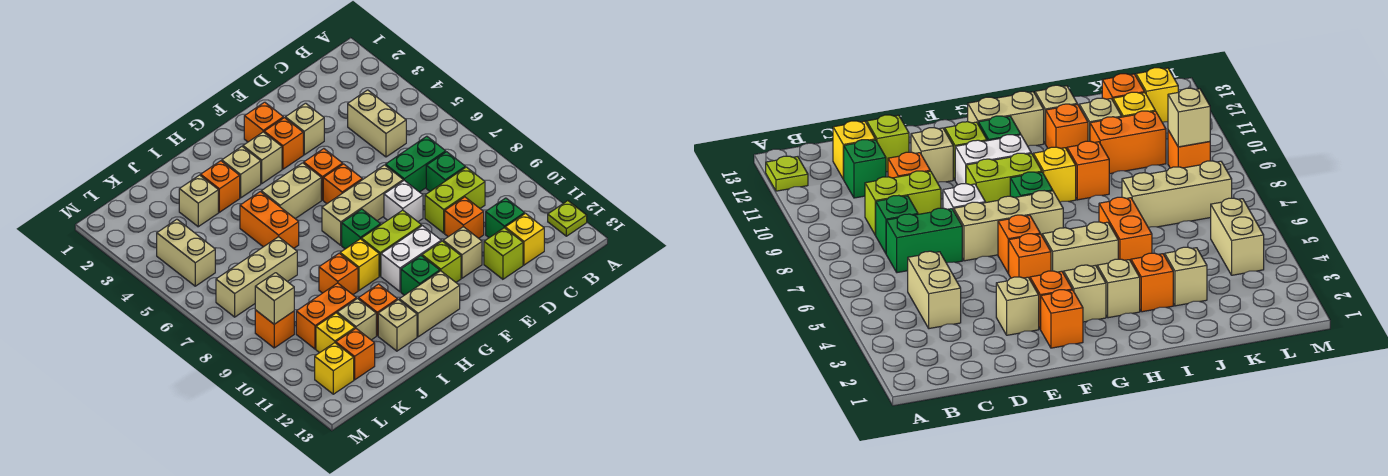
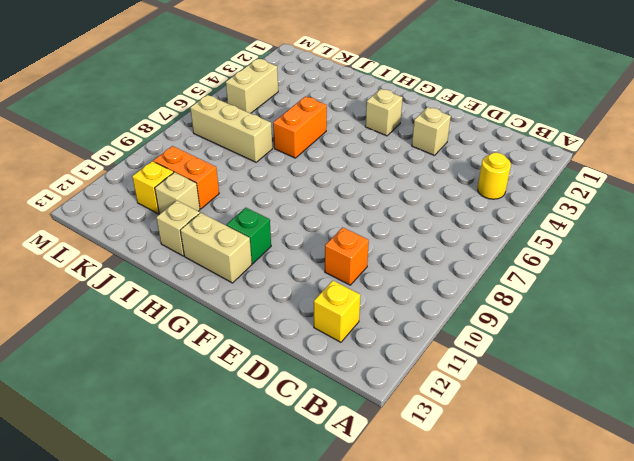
yellow round brick B4 level 1 -> none
none -> lime plate A12 level 1
none -> tan brick C4:C5 level 1
none -> green brick C7:D7 level 1
none -> green brick C8 level 1

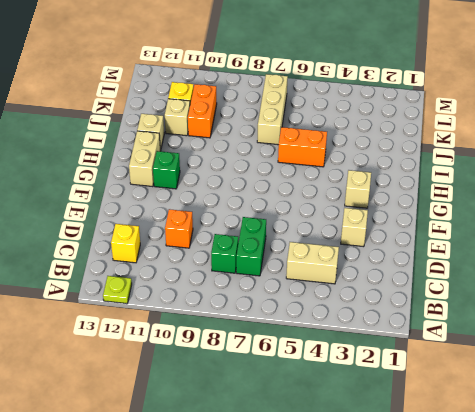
none -> lime brick C9:D9 level 1
none -> green brick C11 level 1
none -> lime brick D12 level 1
none -> tan brick E7:G7 level 1

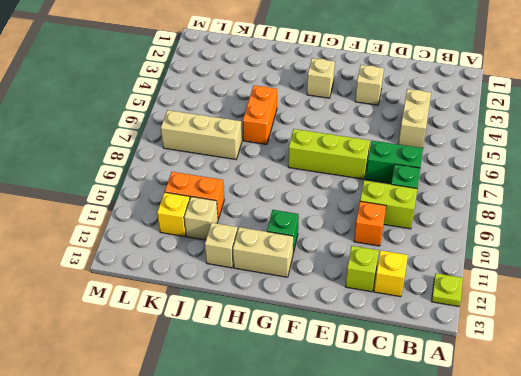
lime brick E7:G7 level 1 -> tan brick E7:G7 level 1
none -> green brick C11 level 1
none -> white brick E8 level 1
none -> tan brick E11 level 1
none -> orange brick F2 level 1

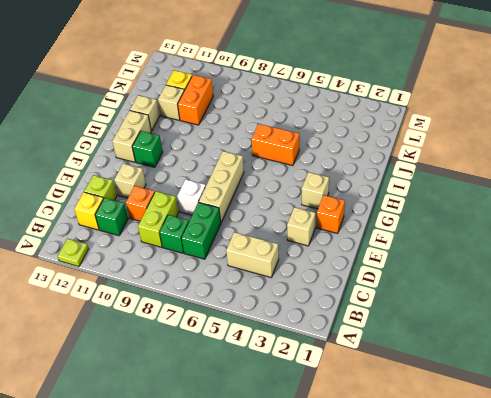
none -> orange brick F3 level 1
none -> orange brick F5 level 1
none -> orange brick F6 level 1
none -> lime brick F9:G9 level 1

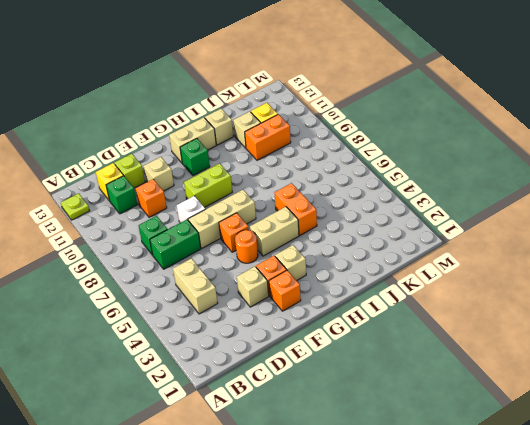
orange round brick F5 level 1 -> orange brick F5 level 1
none -> lime brick C9:D9 level 1
none -> white brick F10:G10 level 1
none -> lime brick F11 level 1
none -> green brick G8 level 1

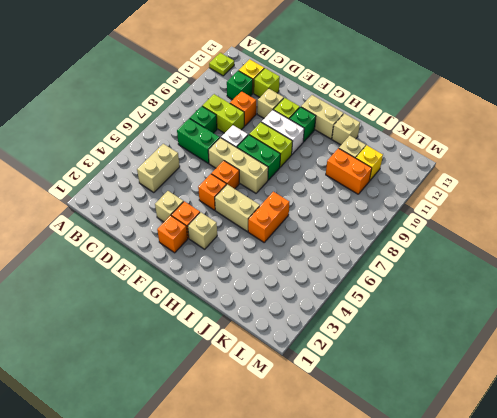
green brick F8:G8 level 1 -> green brick G8 level 1
none -> tan brick H3 level 1
none -> yellow brick H9 level 1
none -> orange brick I3 level 1
none -> orange brick I9 level 1

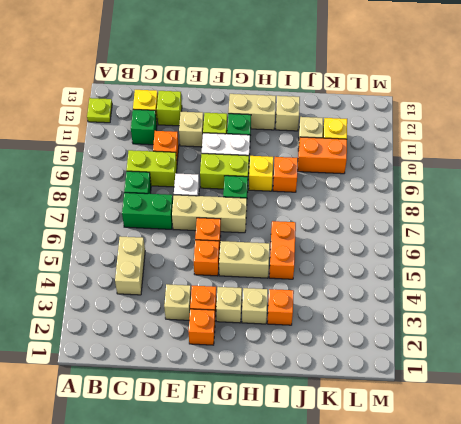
none -> orange brick I11 level 1
none -> tan brick J3 level 1
none -> tan brick J7:L7 level 1
none -> orange brick K12 level 1

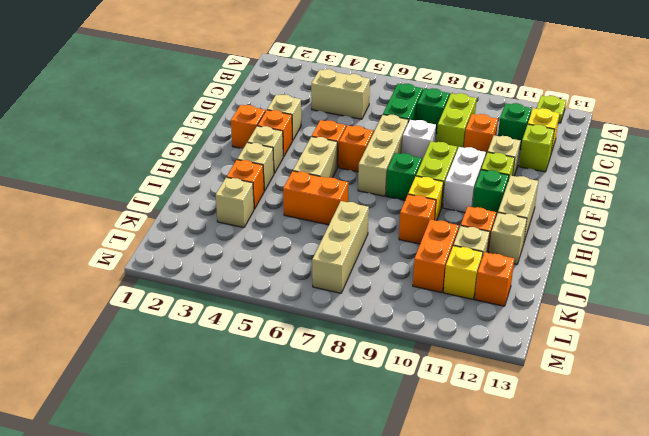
none -> tan brick L4:L5 level 1
none -> orange brick L9 level 1
none -> yellow brick L12 level 1
none -> tan brick L9 level 2

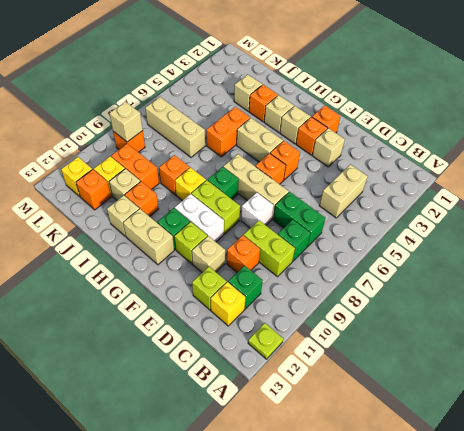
none -> tan brick L4:L5 level 1

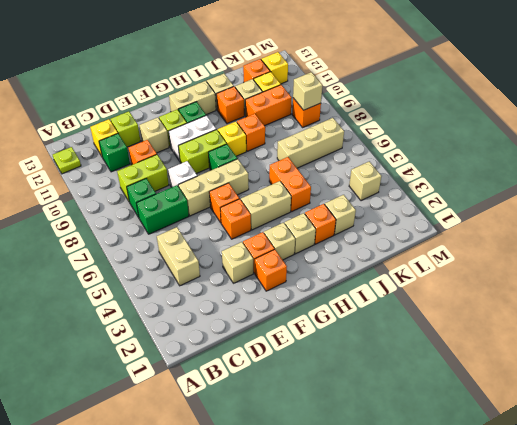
tan brick L4 level 1 -> tan brick L4:L5 level 1

